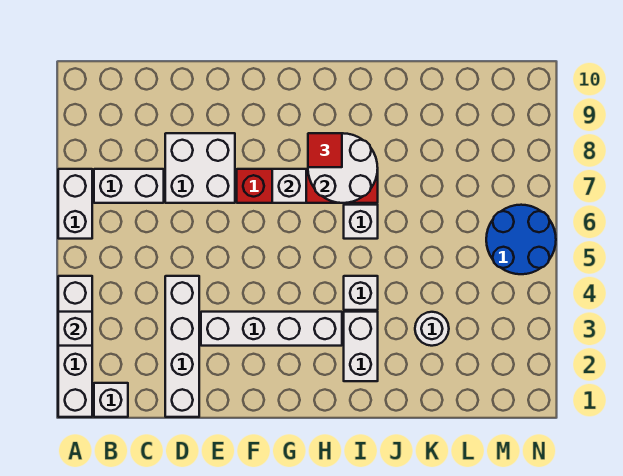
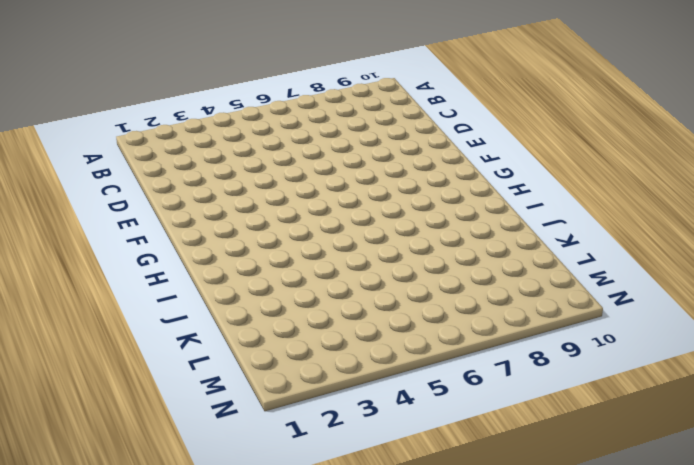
none -> white brick A1:A4 level 1
none -> white brick A6:A7 level 1
none -> white brick B1 level 1

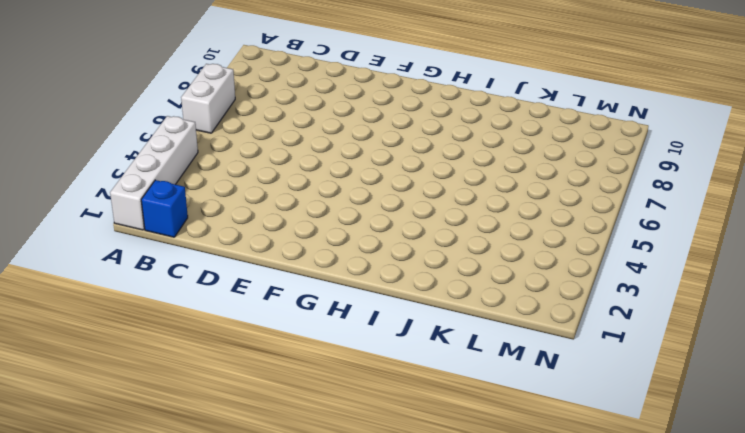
blue brick B1 level 1 -> white brick B1 level 1
none -> white brick B7:C7 level 1
none -> white brick D1:D4 level 1
none -> white brick D7:E8 level 1

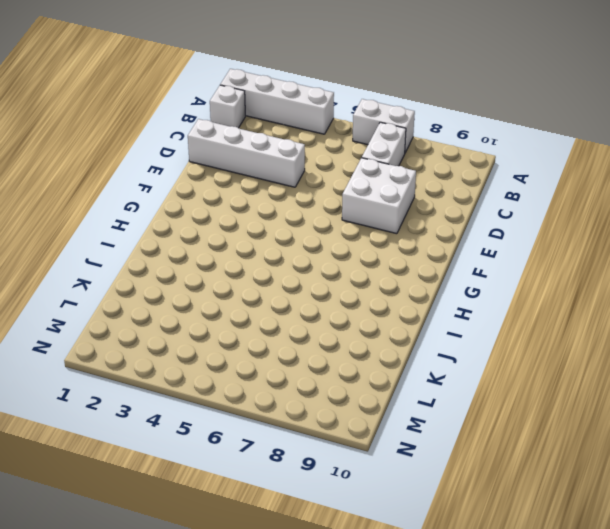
none -> white brick E3:H3 level 1
none -> red brick F7:I7 level 1
none -> white brick I2:I3 level 1

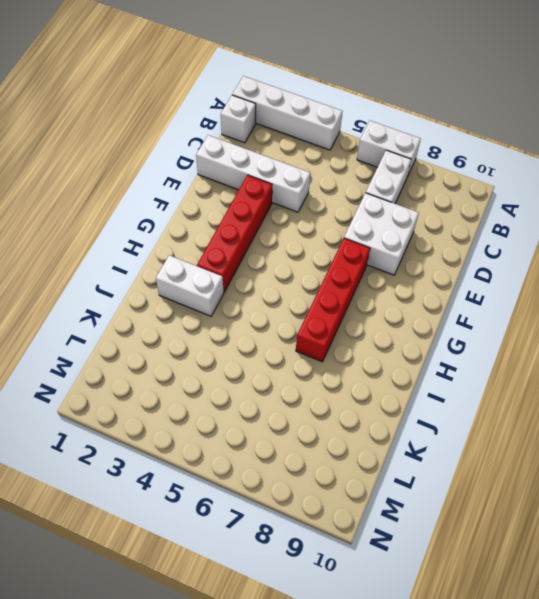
red brick E3:H3 level 1 -> white brick E3:H3 level 1
none -> white brick I4 level 1
none -> white brick I6 level 1
none -> white round brick K3 level 1

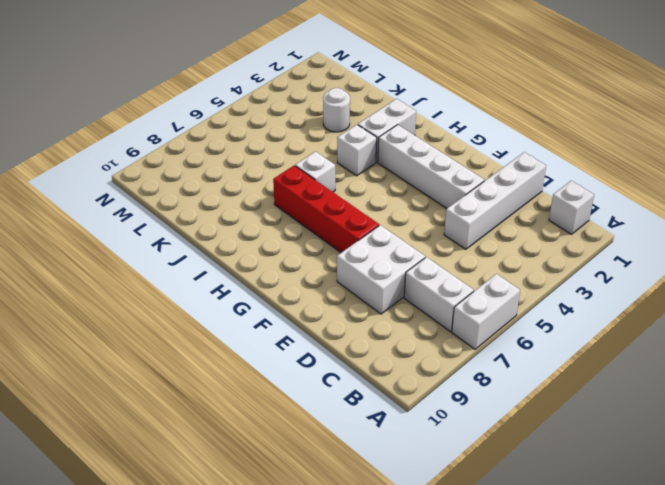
none -> white brick A1:A4 level 1
none -> blue round brick M5:N6 level 1
none -> white brick A3 level 2

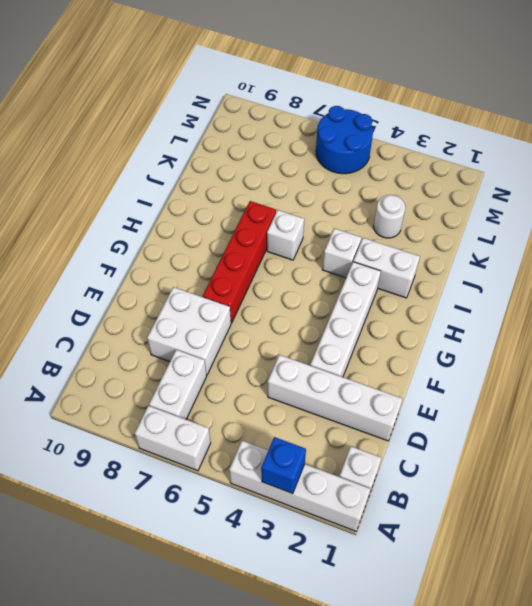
blue brick A3 level 2 -> white brick A3 level 2
none -> white brick G7 level 2
none -> white round brick H7:I8 level 2
none -> red tile H8 level 3

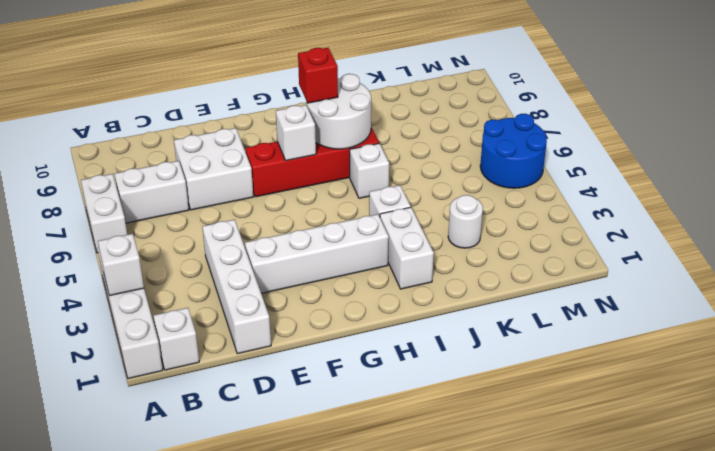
red brick H8 level 3 -> red tile H8 level 3

